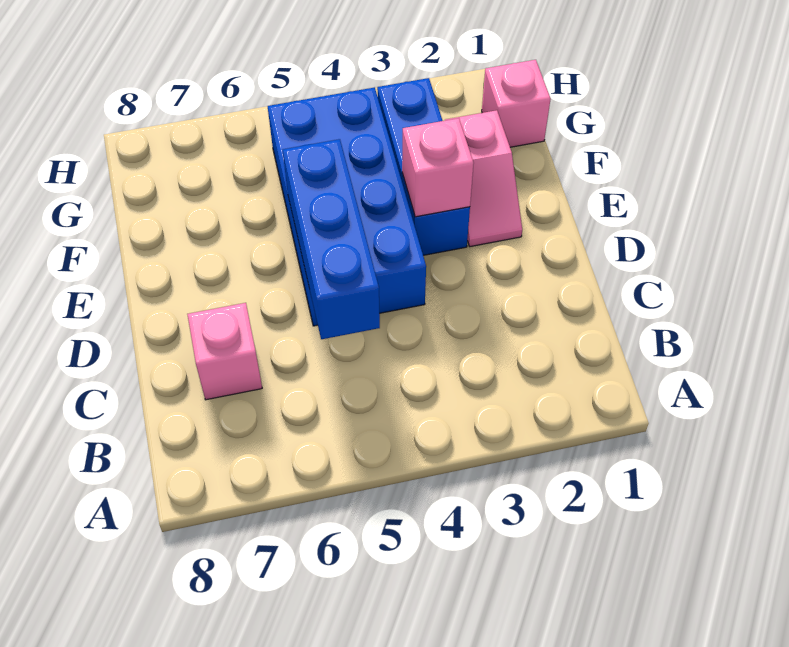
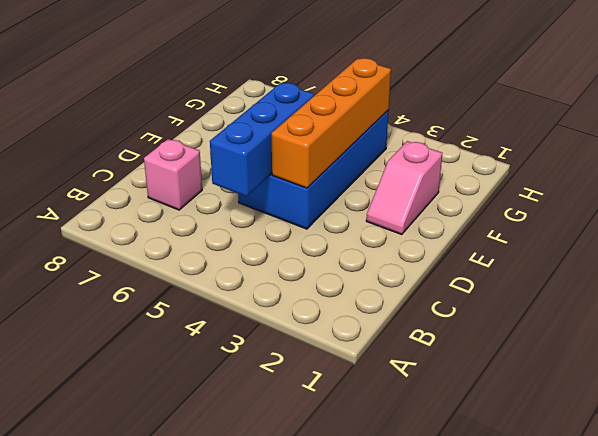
orange brick D4:G4 level 2 -> none
none -> blue brick E3:G3 level 1
none -> pink brick G1 level 1

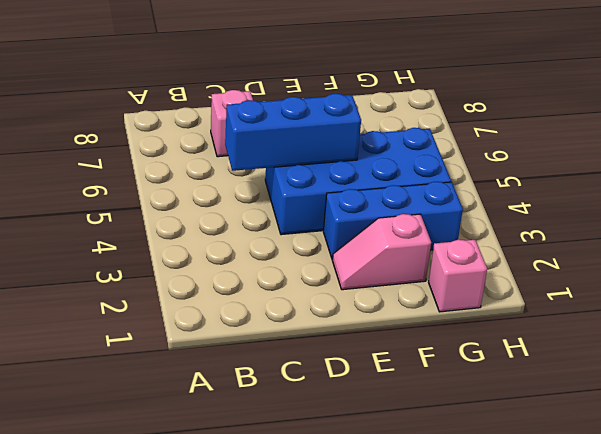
none -> pink brick E3 level 2

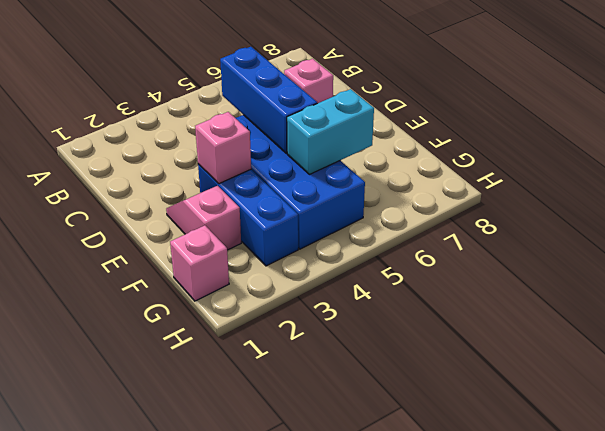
cyan brick F5:F6 level 2 -> none

